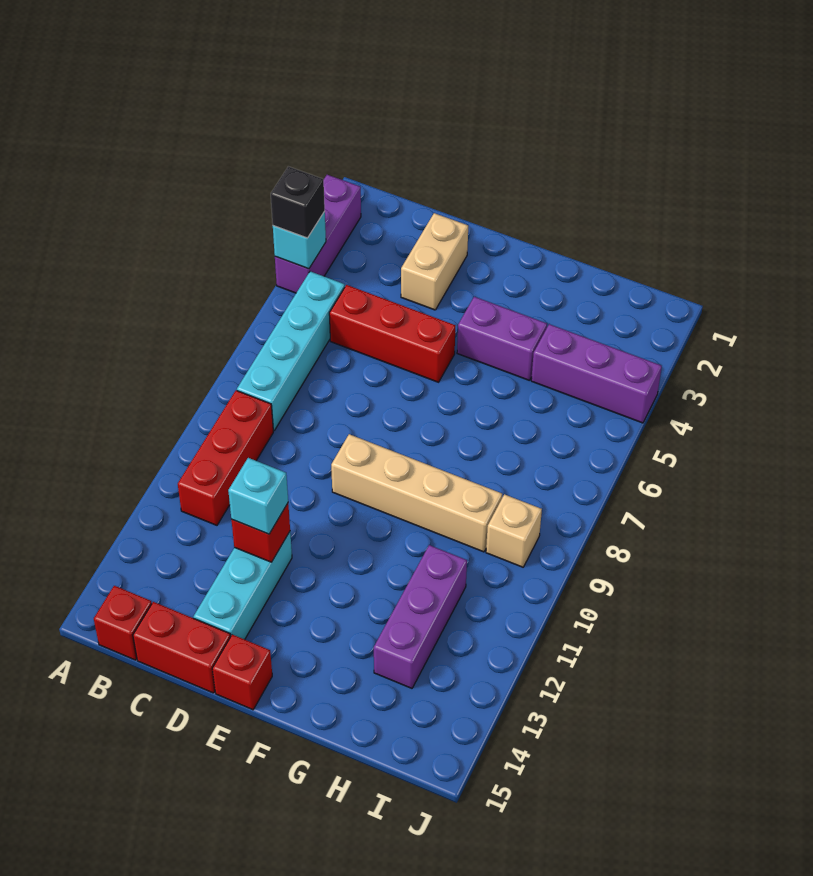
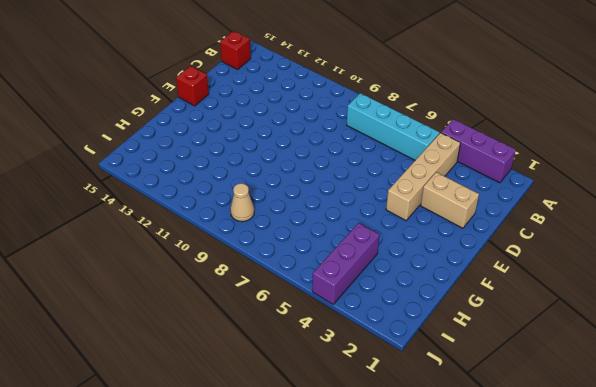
tan brick B4:E4 level 1 -> tan brick E9:H9 level 1
tan cone I9 level 1 -> tan brick I9 level 1
none -> red brick B9:B11 level 1
none -> red brick C5:E5 level 1
none -> red brick C15:D15 level 1

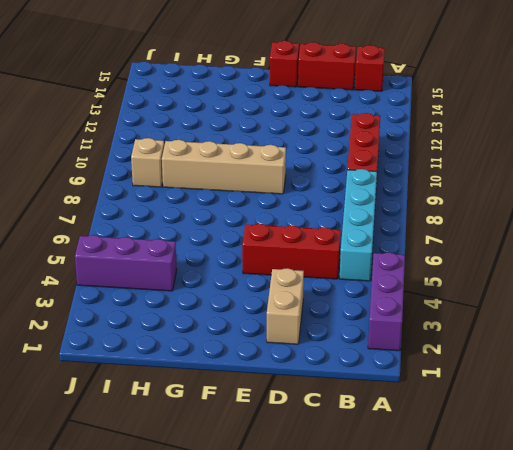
none -> cyan brick D12:D14 level 1
none -> purple brick F4:G4 level 1
none -> purple brick H11:H13 level 1

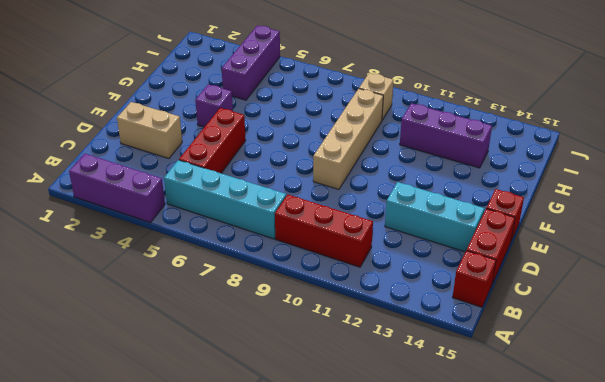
purple brick F4 level 1 -> purple brick F4:G4 level 1
none -> cyan brick A4 level 2
none -> red brick D12 level 2
none -> black brick A4 level 3

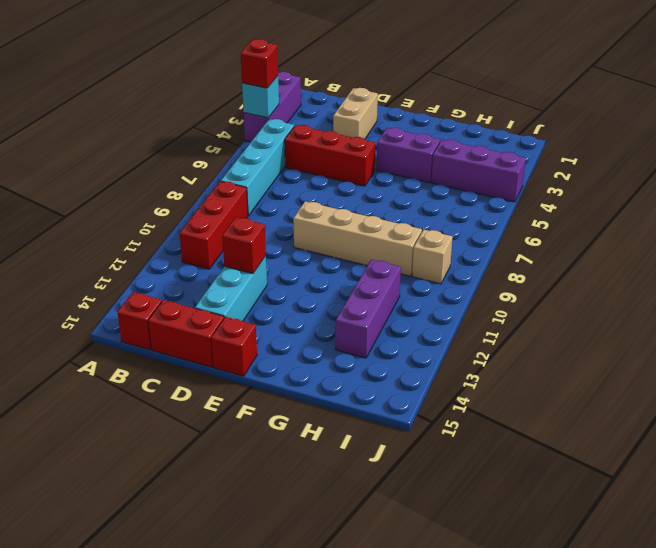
red brick A4 level 3 -> black brick A4 level 3
none -> cyan brick D12 level 3

